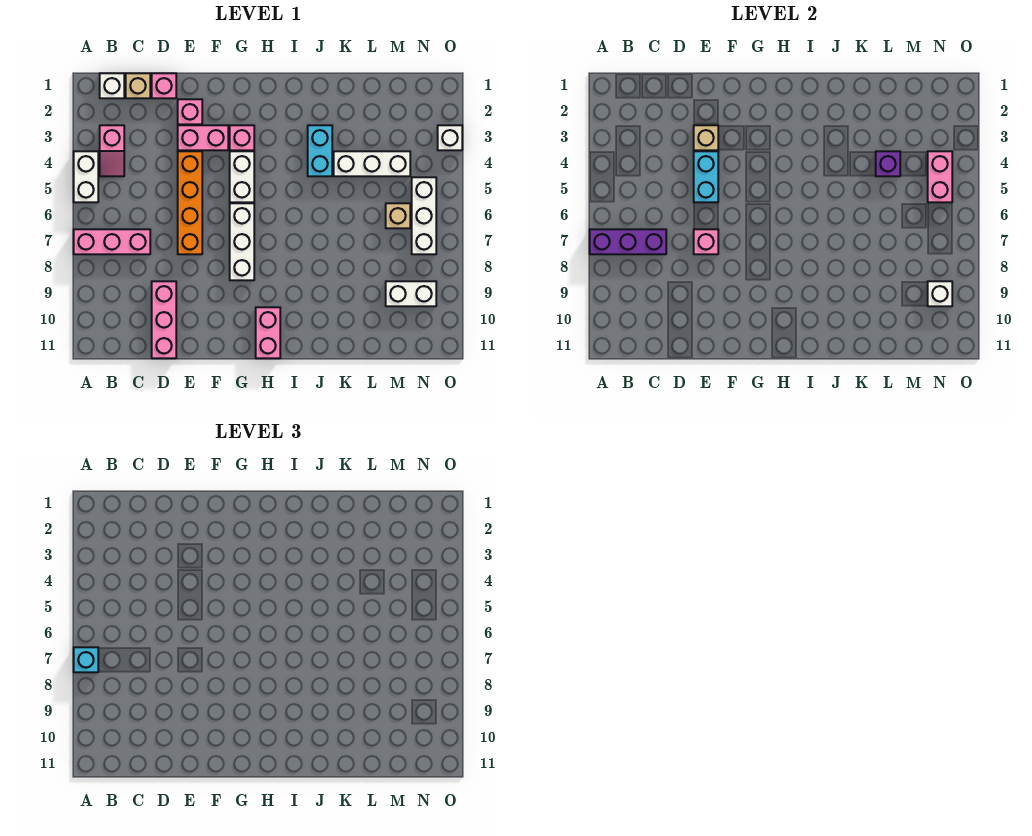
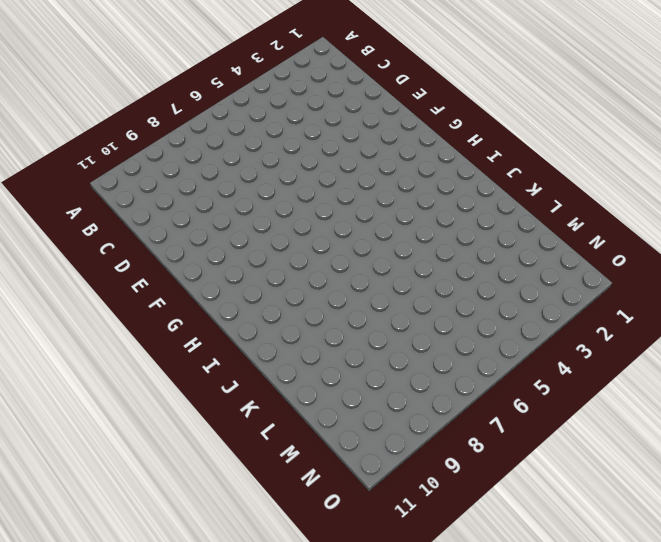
none -> white brick A4:A5 level 1
none -> pink brick A7:C7 level 1
none -> white brick B1 level 1

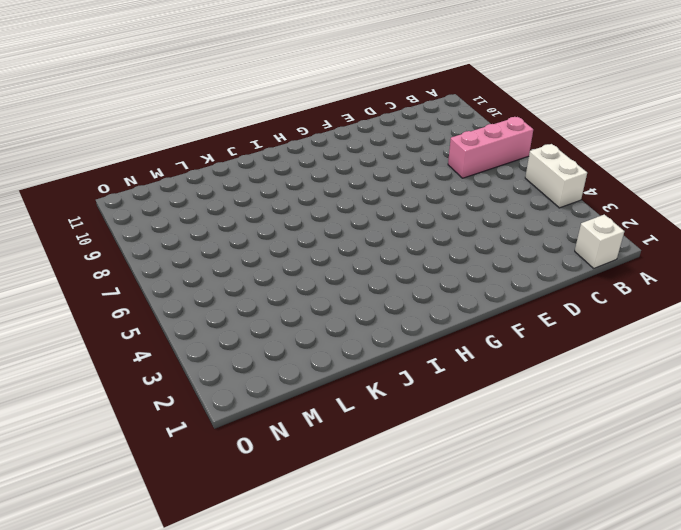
none -> pink slope B3:B4 level 1 top 3
none -> tan brick C1 level 1
none -> pink brick D1 level 1

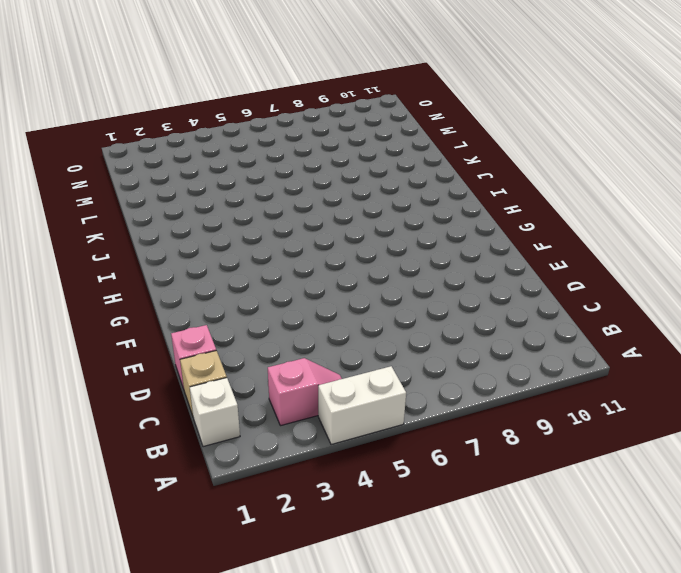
none -> pink brick A7:C7 level 1
none -> pink brick D9:D11 level 1
none -> pink brick E2 level 1

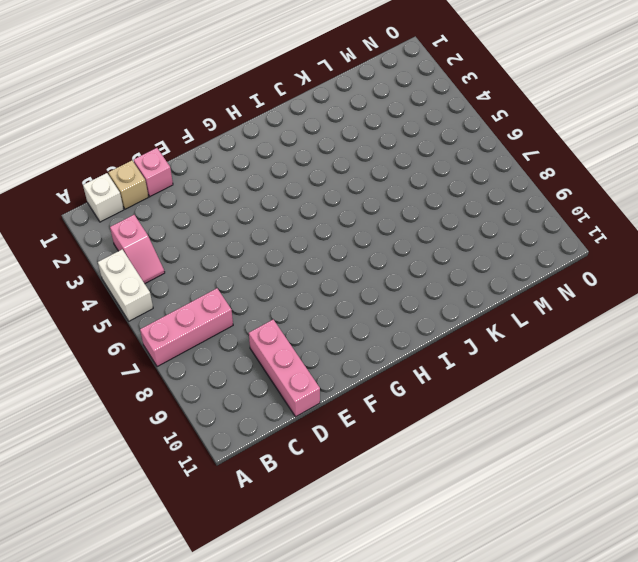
none -> pink brick E2 level 1
none -> pink brick E3:F3 level 1
none -> orange brick E4:E7 level 1

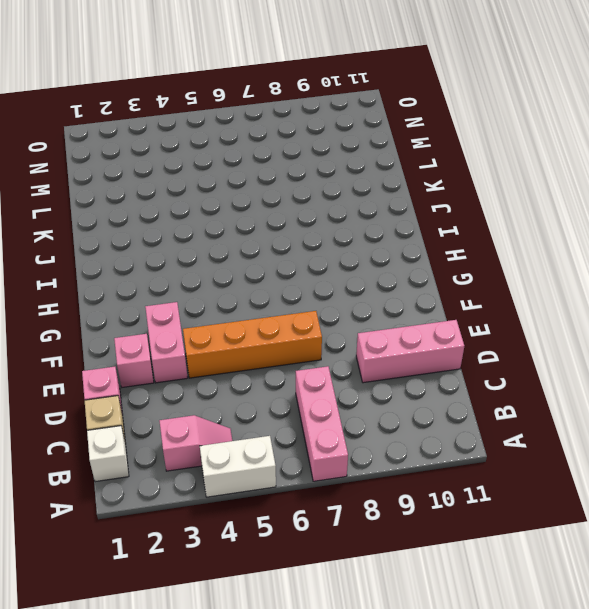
none -> pink brick G3 level 1
none -> white brick G4:G5 level 1
none -> white brick G6:G8 level 1

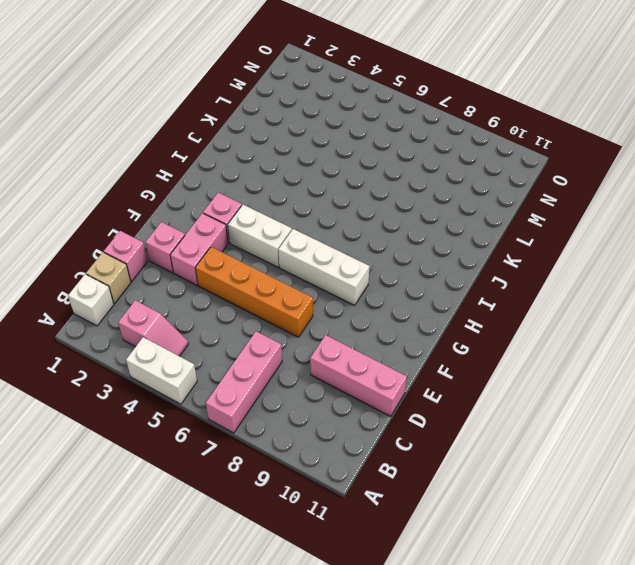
none -> pink brick H10:H11 level 1
none -> cyan brick J3:J4 level 1
none -> white brick K4:M4 level 1

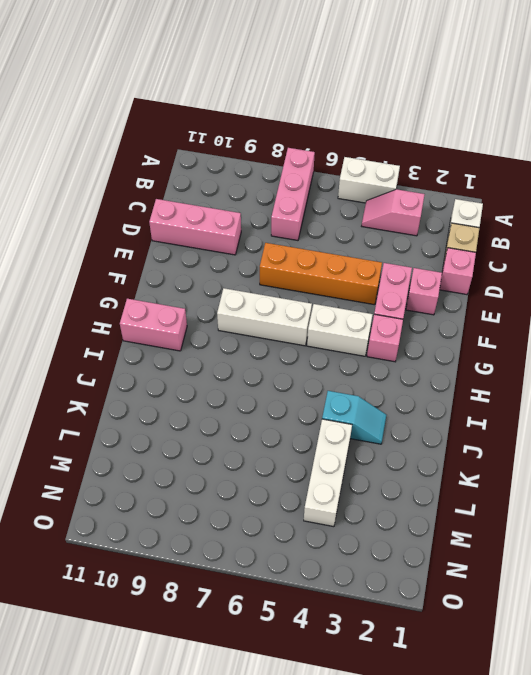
cyan slope J3:J4 level 1 top 4 -> cyan brick J3:J4 level 1
none -> tan brick M6 level 1
none -> white brick M9:N9 level 1
none -> white brick N5:N7 level 1

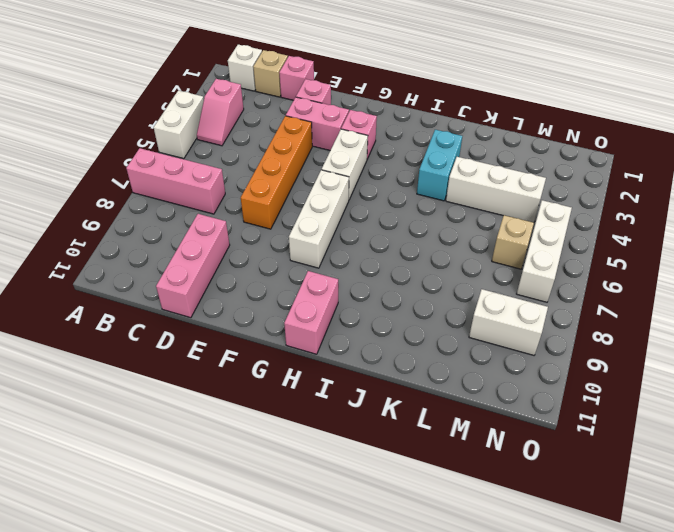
none -> white brick O3 level 1
none -> purple brick A7:C7 level 2
none -> tan brick E3 level 2

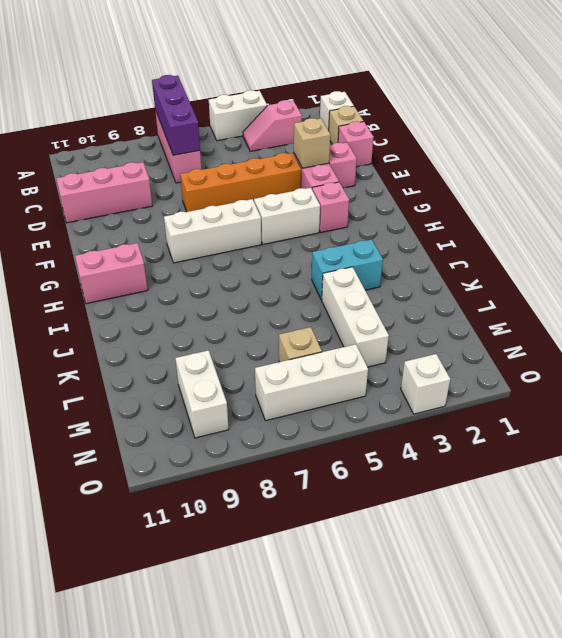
none -> cyan brick E4:E5 level 2
none -> pink brick E7 level 2
none -> purple brick L4 level 2

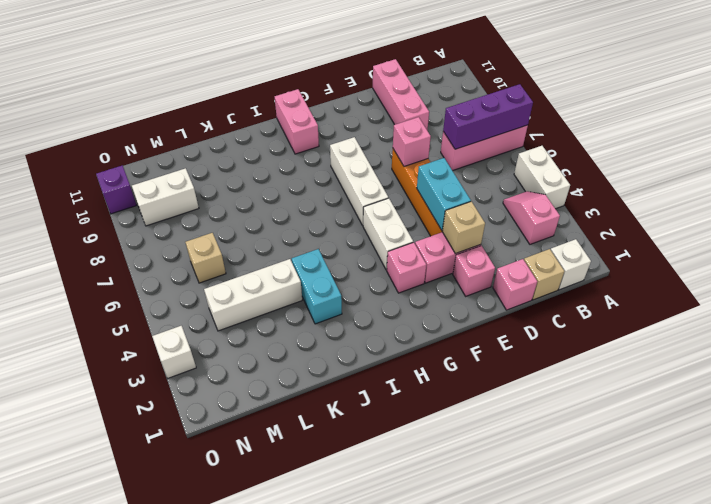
purple brick O10 level 1 -> purple brick L4 level 2
none -> white brick N5:N7 level 1
none -> pink brick N4:N5 level 2
none -> white brick N9 level 2

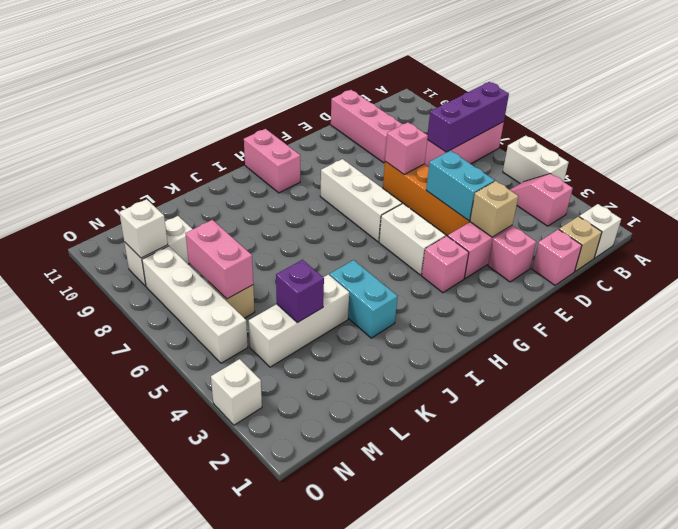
pink brick M6:M7 level 2 -> pink brick N4:N5 level 2
white brick N5:N8 level 1 -> white brick N5:N7 level 1
none -> cyan brick A7 level 3

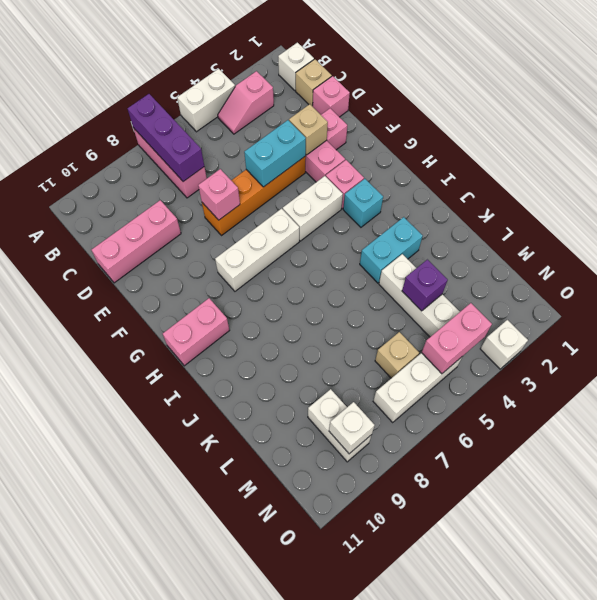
cyan brick H3 level 1 -> cyan brick A7 level 3

